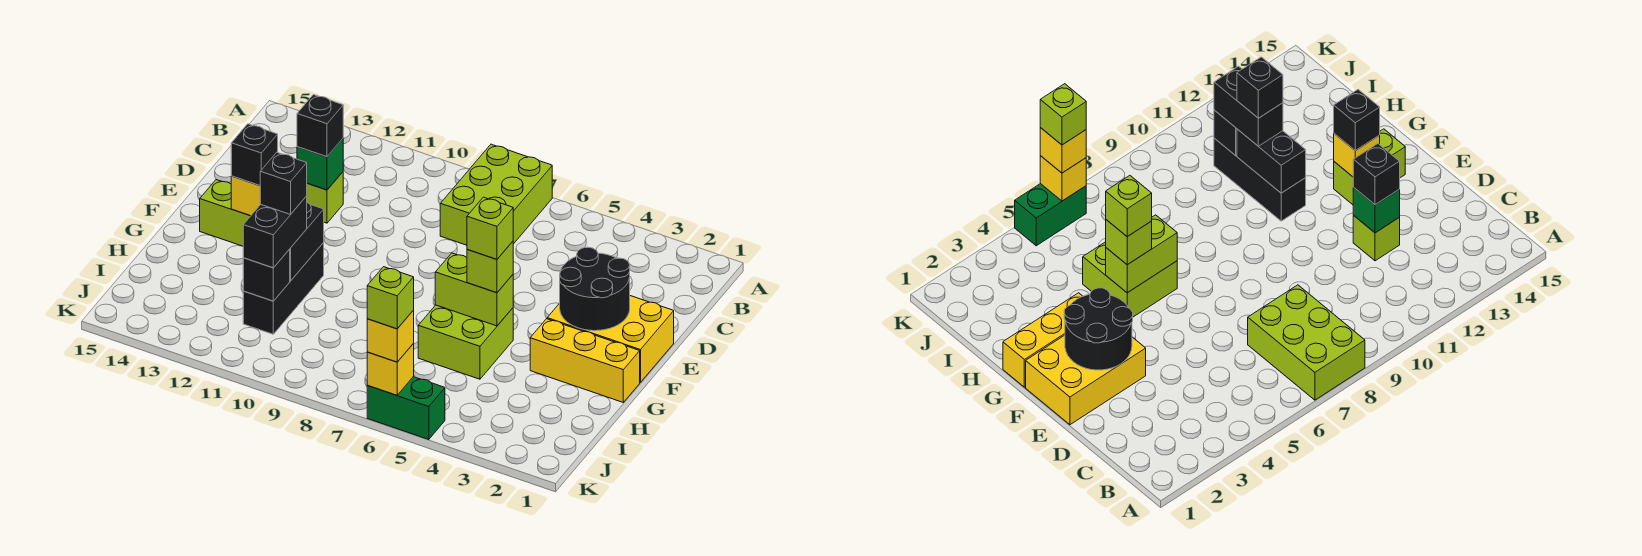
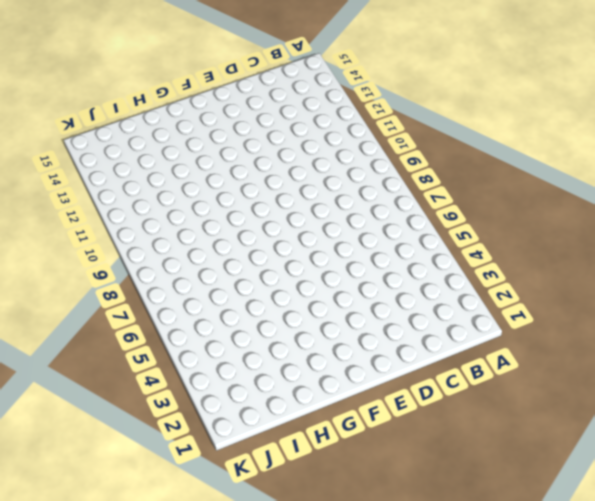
none -> lime brick A7:C8 level 1
none -> lime brick D12 level 1
none -> yellow brick E1:F3 level 1

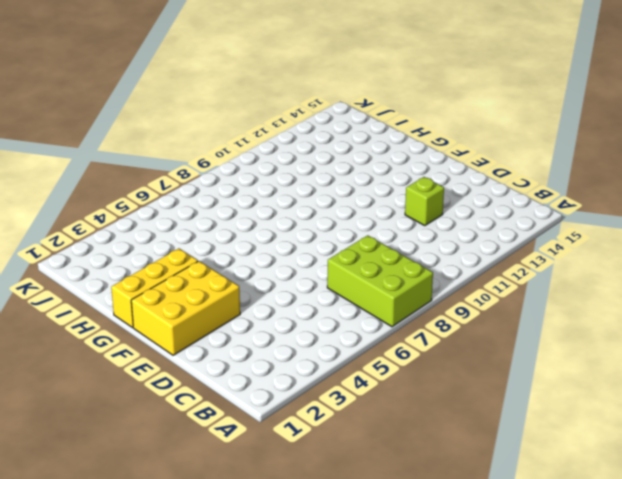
none -> lime brick F13:F14 level 1
none -> lime brick G5:H6 level 1
none -> black brick G11:I11 level 1

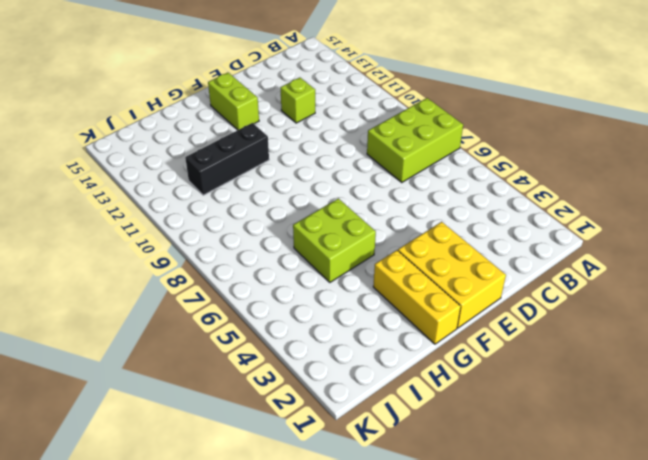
none -> green brick K5:K6 level 1
none -> green brick D12 level 2
none -> black round brick E2:F3 level 2

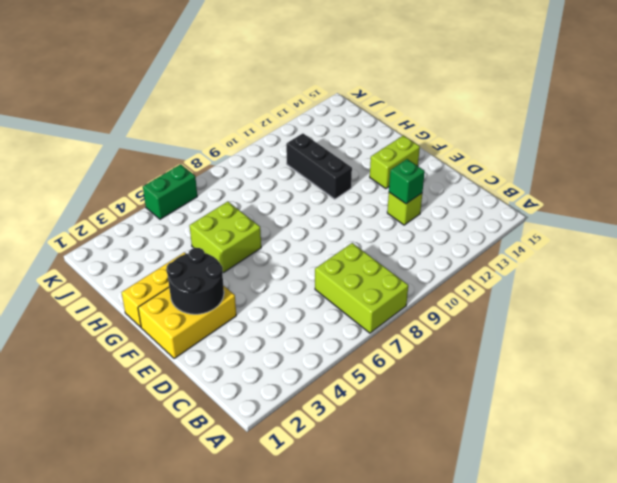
none -> yellow brick F13 level 2
none -> lime brick G5:G6 level 2
none -> black brick G11:H11 level 2

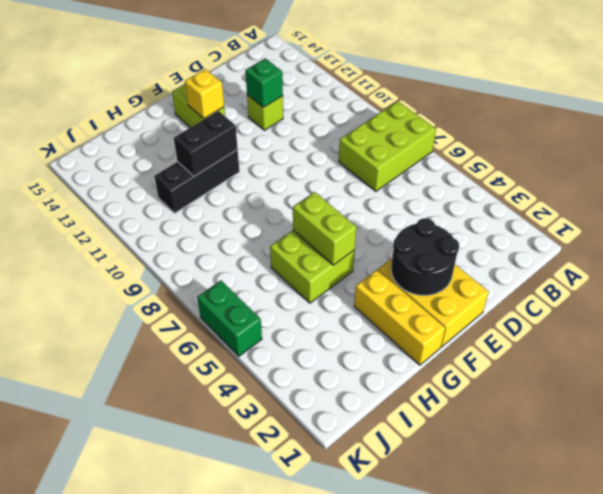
none -> black brick I11 level 2
none -> yellow brick K6 level 2
none -> black brick D12 level 3

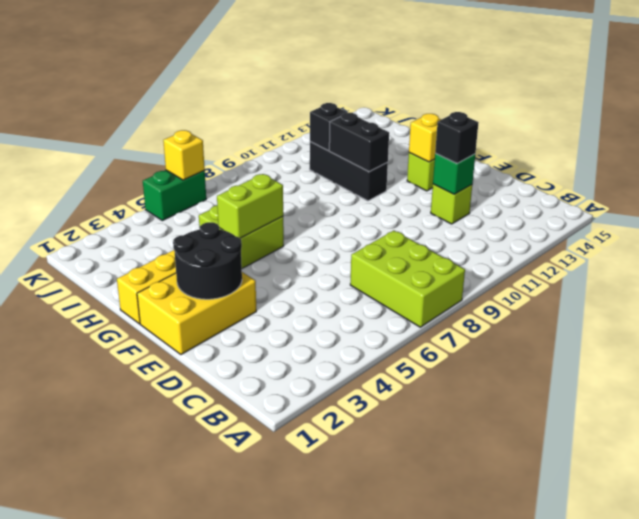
none -> black brick F13 level 3
none -> lime brick G5 level 3
none -> black brick H11:I11 level 3

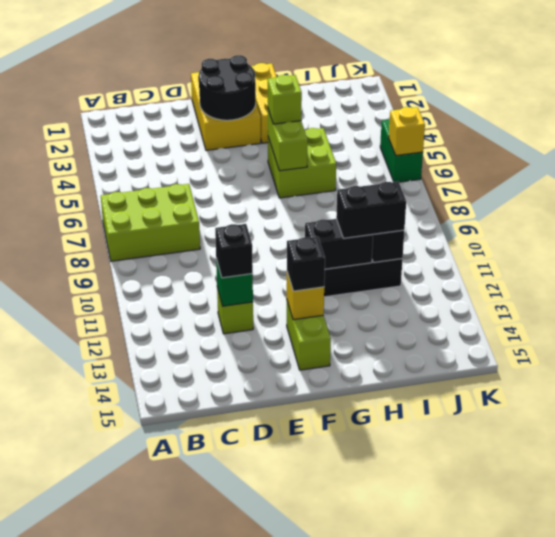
none -> yellow brick K6 level 3
none -> lime brick G5 level 4
none -> black brick H11 level 4

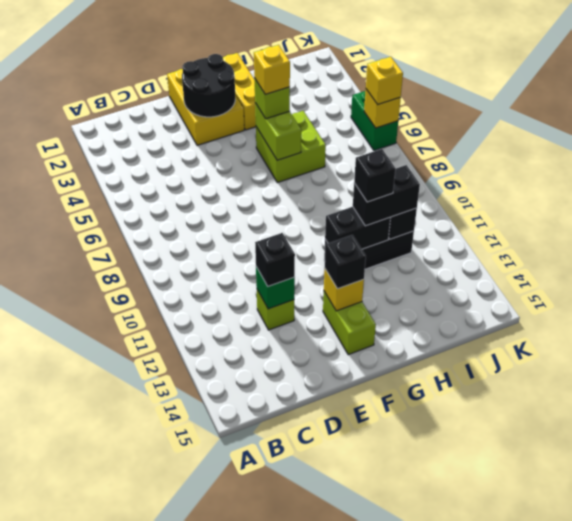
yellow brick G5 level 4 -> lime brick G5 level 4
none -> lime brick A7:C8 level 1
none -> lime brick K6 level 4

